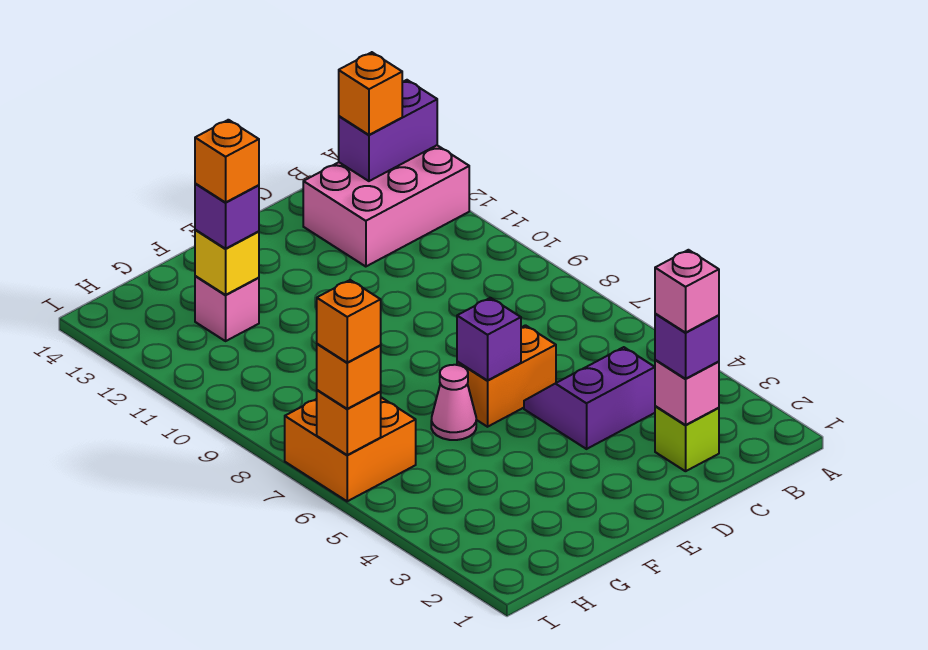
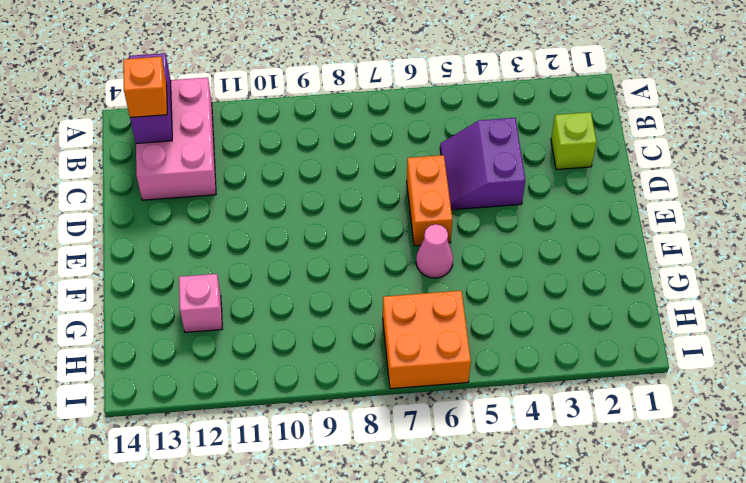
none -> pink brick C2 level 2
none -> purple brick E6 level 2
none -> yellow brick G12 level 2

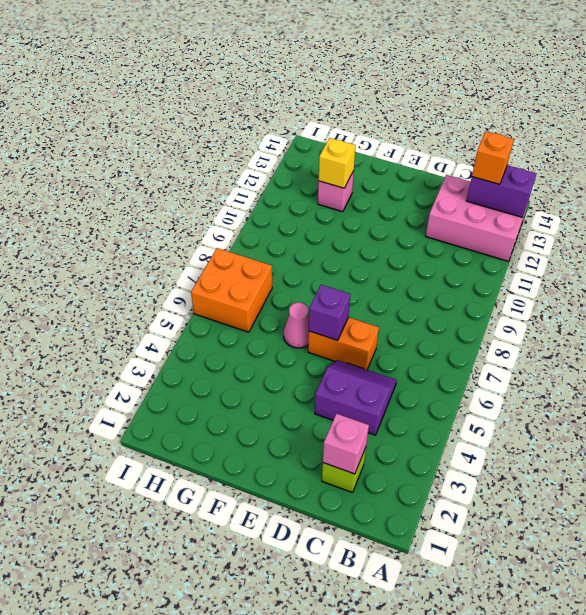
none -> orange brick I6 level 2
none -> purple brick C2 level 3
none -> purple brick G12 level 3

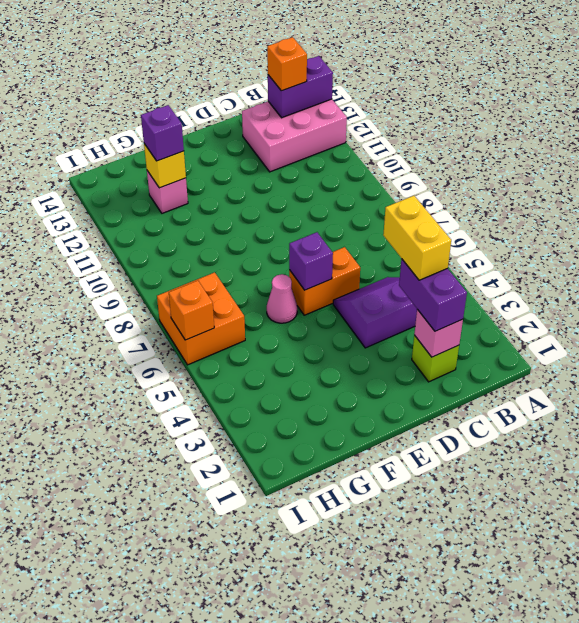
purple brick C2:C3 level 3 -> purple brick C2 level 3
yellow brick C3:C4 level 4 -> none
none -> orange brick I6 level 3
none -> pink brick C2 level 4
none -> orange brick G12 level 4

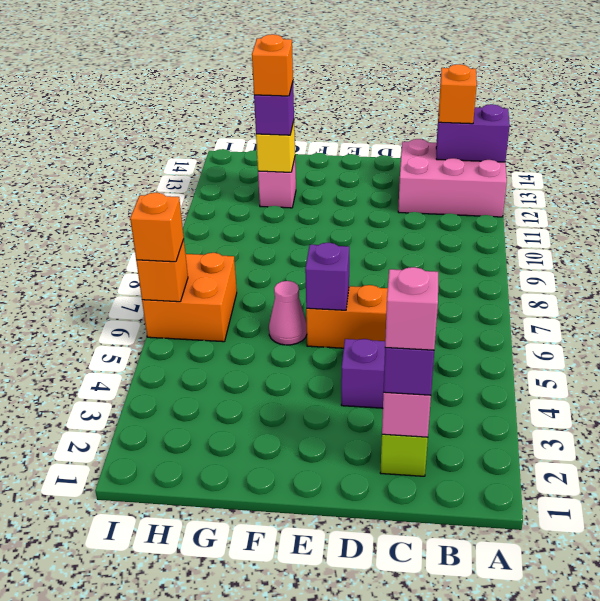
none -> orange brick I6 level 4

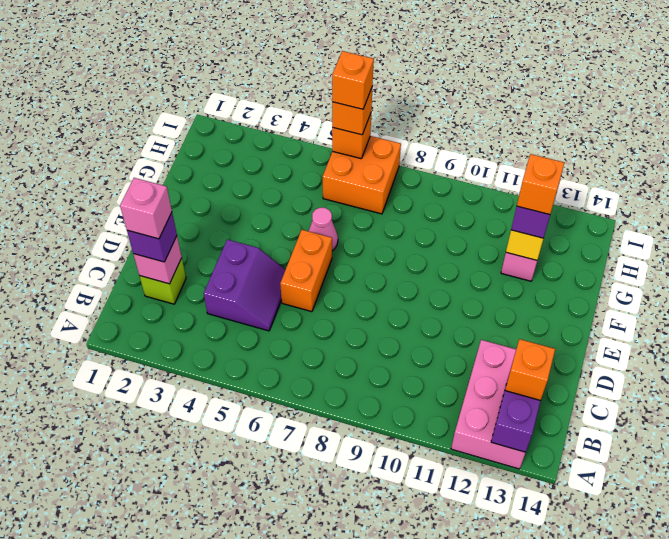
none -> purple brick E6 level 2

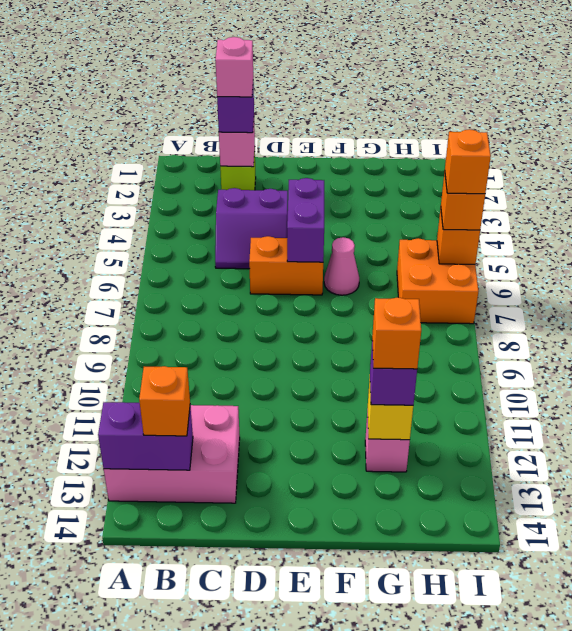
purple brick E5:E6 level 2 -> purple brick E6 level 2

